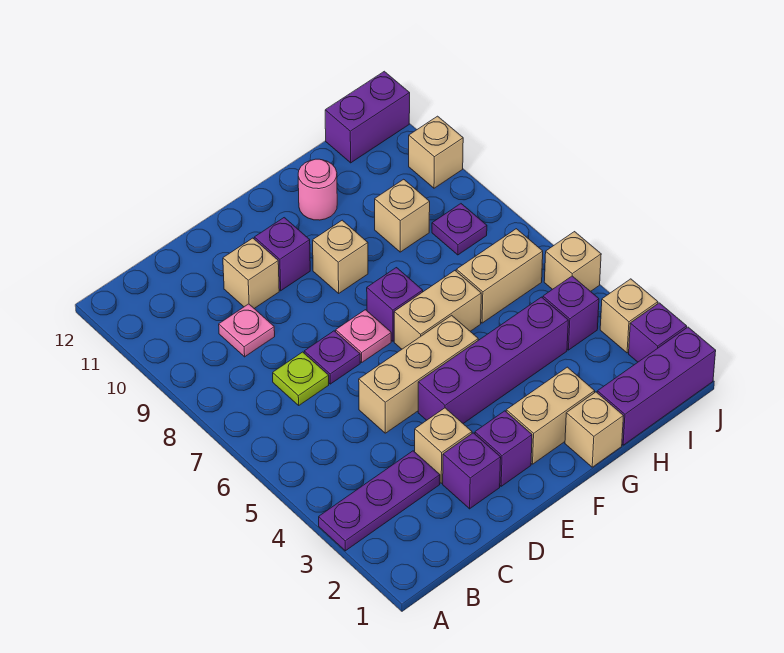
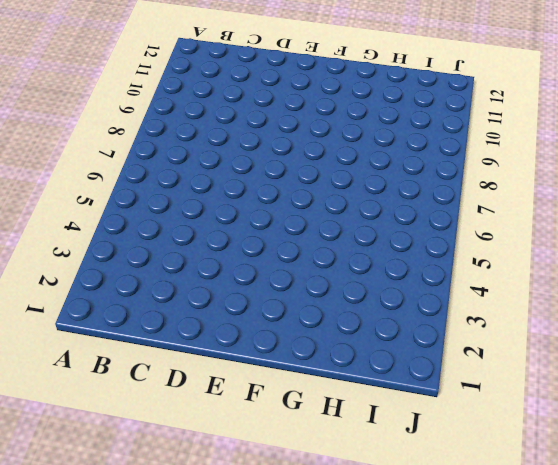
none -> purple plate A3:C3 level 1
none -> lime plate C7 level 1
none -> pink plate C9 level 1

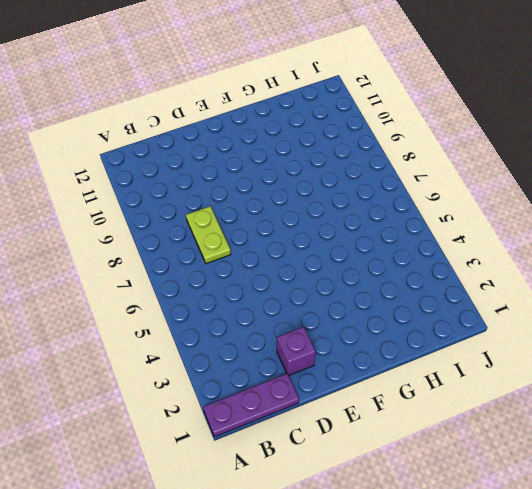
purple plate A1:C1 level 1 -> purple plate A3:C3 level 1
lime plate C7:C8 level 1 -> lime plate C7 level 1
none -> pink plate C9 level 1
none -> tan brick D3 level 1
none -> tan brick D5:F5 level 1

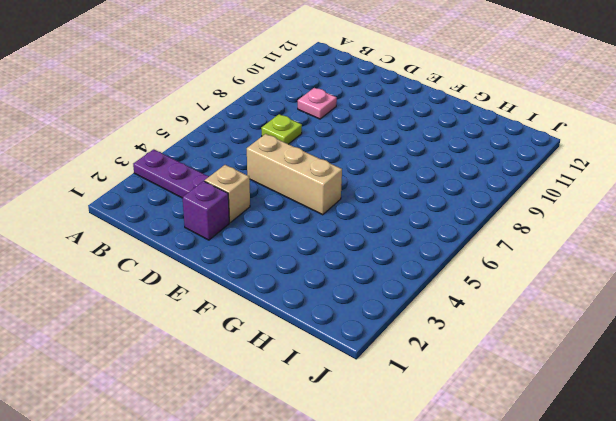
none -> purple plate D7 level 1
none -> tan brick D10 level 1
none -> purple brick E2 level 1

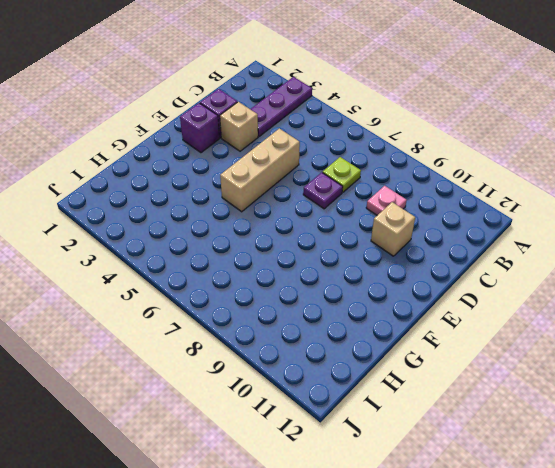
none -> purple brick E4:H4 level 1
none -> pink plate E7 level 1
none -> purple brick E10 level 1

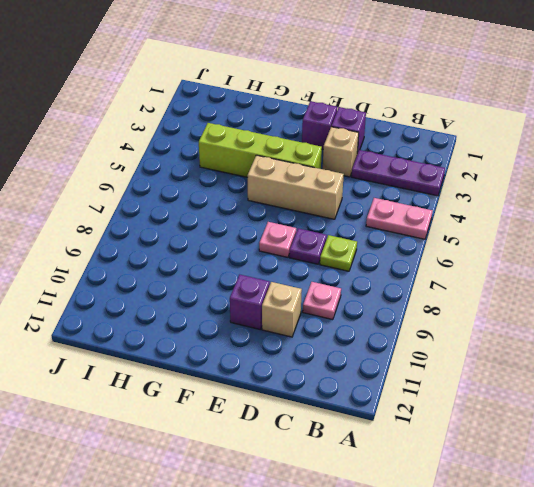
pink plate A5:B5 level 1 -> none
lime brick E4:H4 level 1 -> purple brick E4:H4 level 1
none -> tan brick F2:G2 level 1
none -> tan brick F6:G6 level 1
none -> purple brick F7 level 1

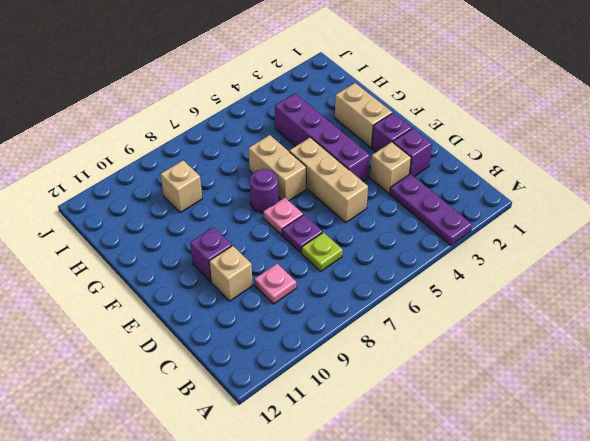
purple round brick F7 level 1 -> purple brick F7 level 1
none -> tan brick F9 level 1
none -> tan brick G1 level 1
none -> pink round brick G11 level 1

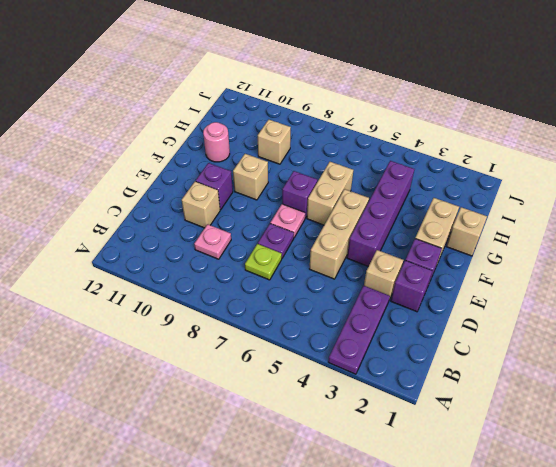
none -> purple brick H1:J1 level 1
none -> tan brick H6:I6 level 1
none -> purple brick I4 level 1

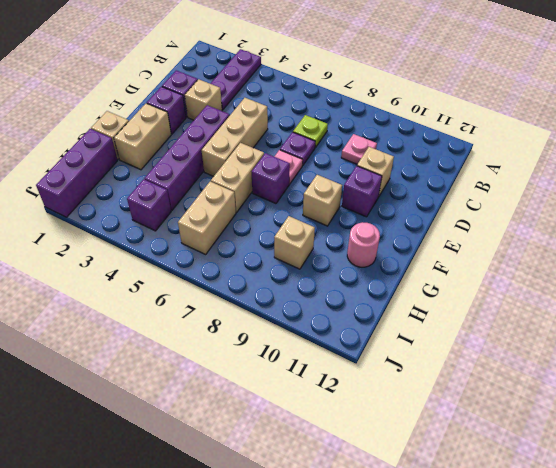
none -> purple plate I8 level 1
none -> purple brick I12:J12 level 1
none -> purple brick J2 level 1

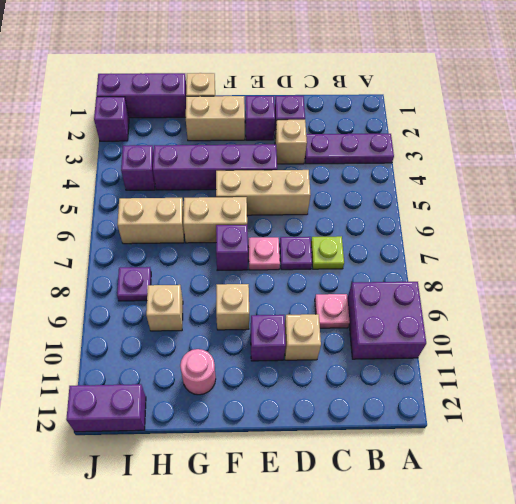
purple brick A9:B10 level 1 -> none
none -> tan brick J3 level 1
none -> tan brick J5 level 1
none -> tan brick J10 level 1

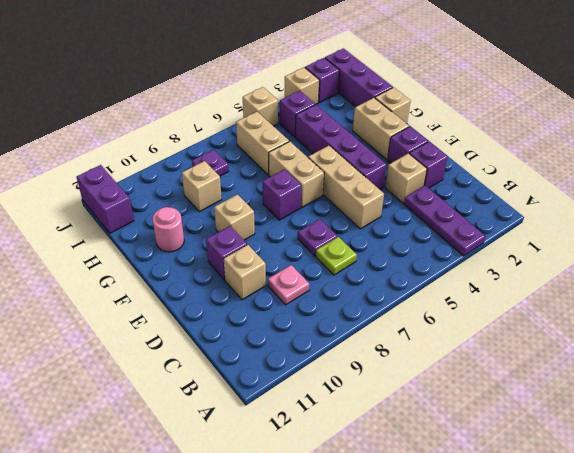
none -> pink plate E7 level 1
none -> tan brick J10 level 1

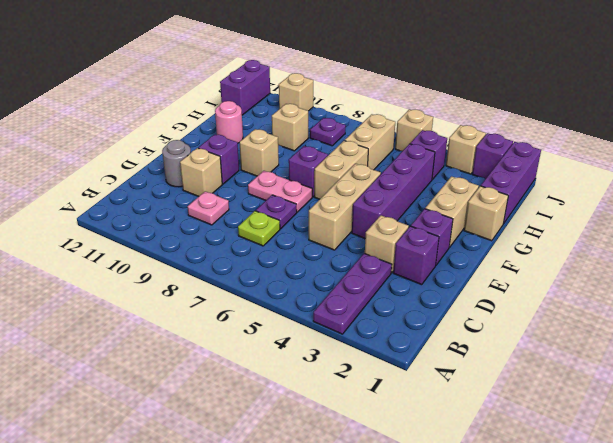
grey round brick D11 level 1 -> none
pink plate E7:E8 level 1 -> pink plate E7 level 1

